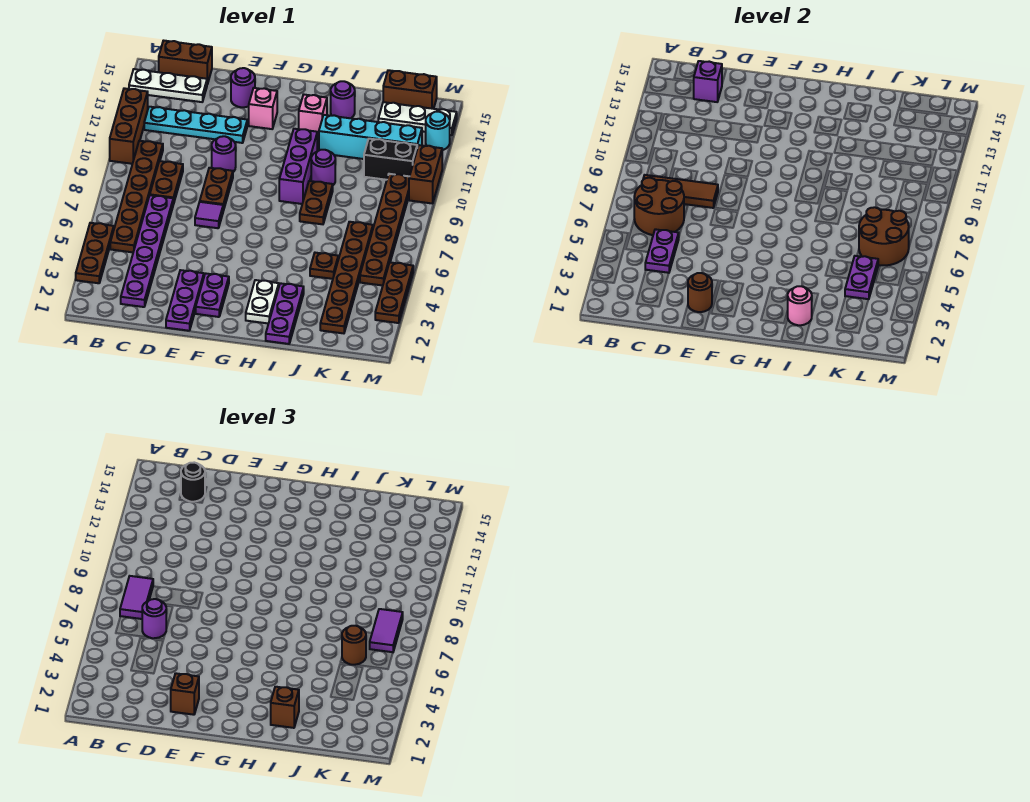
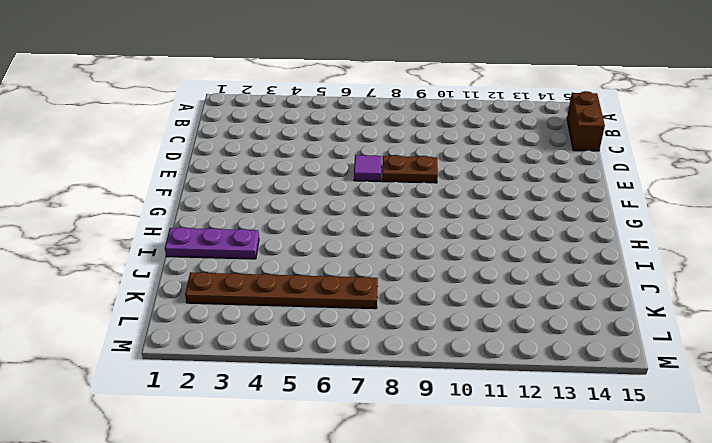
none -> brown plate A3:A5 level 1
none -> brown brick A10:A12 level 1
none -> white plate A14:C14 level 1
none -> brown plate B5:B10 level 1

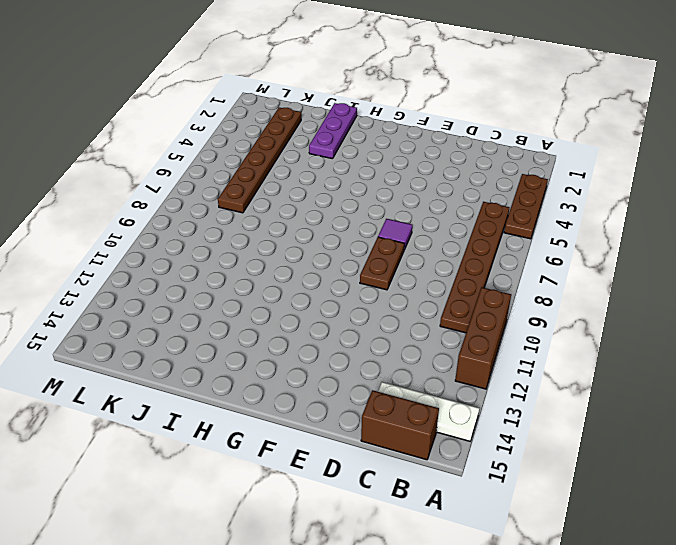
none -> cyan plate B12:E12 level 1
none -> purple plate C2:C7 level 1
none -> brown plate C8:C9 level 1
none -> purple plate E1:E3 level 1

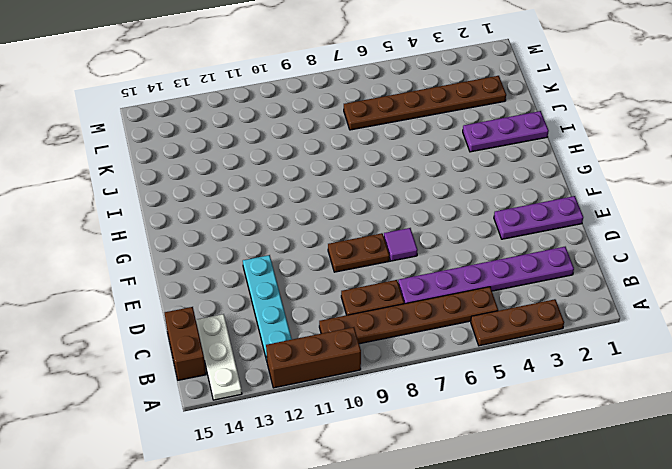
none -> purple round brick E10 level 1
none -> purple round brick E14 level 1
none -> purple plate F2:F3 level 1
none -> pink brick F13 level 1

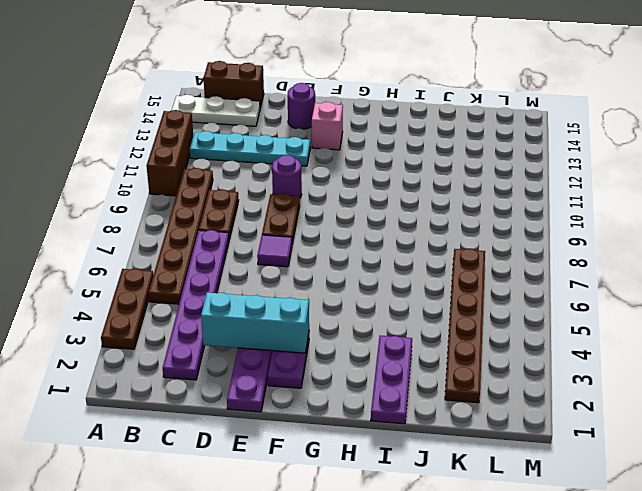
cyan brick D3:F3 level 2 -> none
none -> white plate H2:H3 level 1
none -> purple brick H9:H11 level 1
none -> pink brick H13 level 1
none -> brown plate I8:I9 level 1

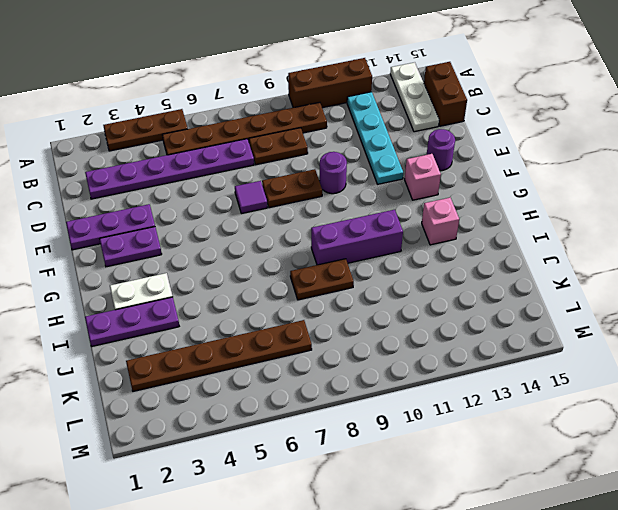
none -> purple round brick I10 level 1
none -> cyan brick I12:L12 level 1
none -> purple round brick I14 level 1
none -> brown plate J5 level 1

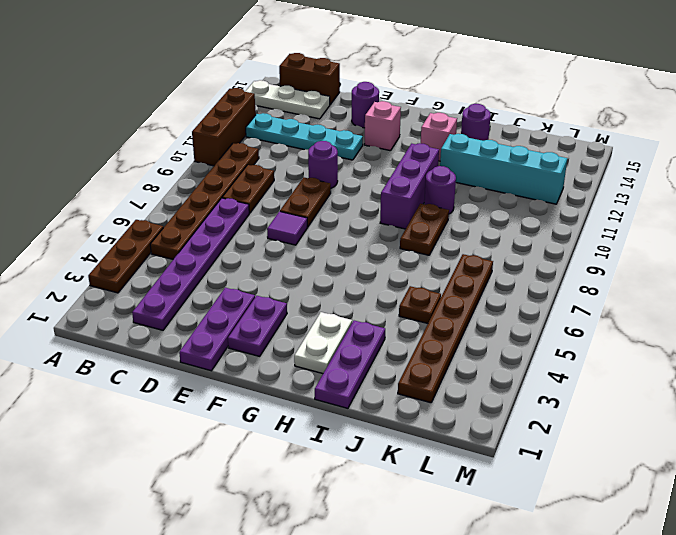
none -> black brick K11:L11 level 1
none -> white plate K14:M14 level 1
none -> brown brick K15:L15 level 1
none -> brown plate L5:L10 level 1

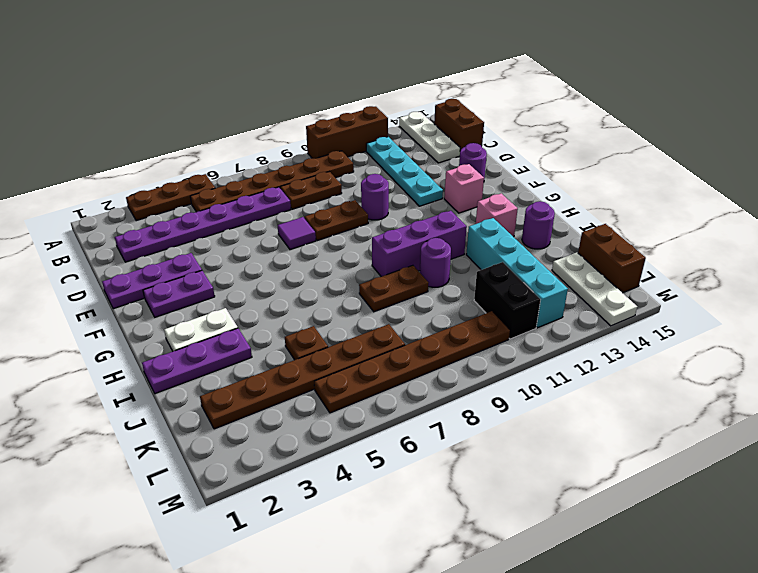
none -> brown plate M3:M5 level 1
none -> brown brick M10:M11 level 1
none -> cyan round brick M13 level 1
none -> brown round brick B6:C7 level 2

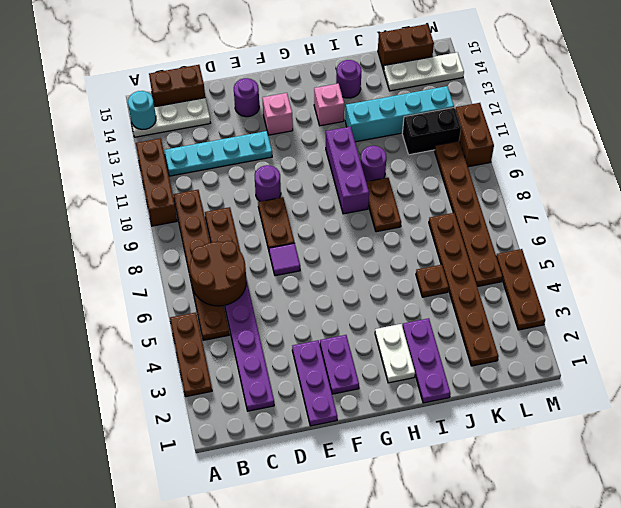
cyan round brick A14 level 2 -> cyan round brick M13 level 1
none -> brown tile B8:D8 level 2
none -> purple plate C4:C5 level 2
none -> purple brick C14 level 2
none -> brown round brick E2 level 2

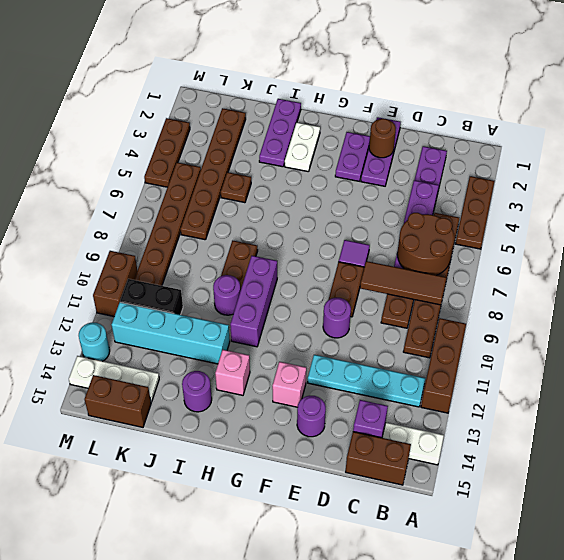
none -> pink round brick I2 level 2
none -> purple plate K4:K5 level 2
none -> brown round brick K6:L7 level 2
none -> purple tile B7:B8 level 3

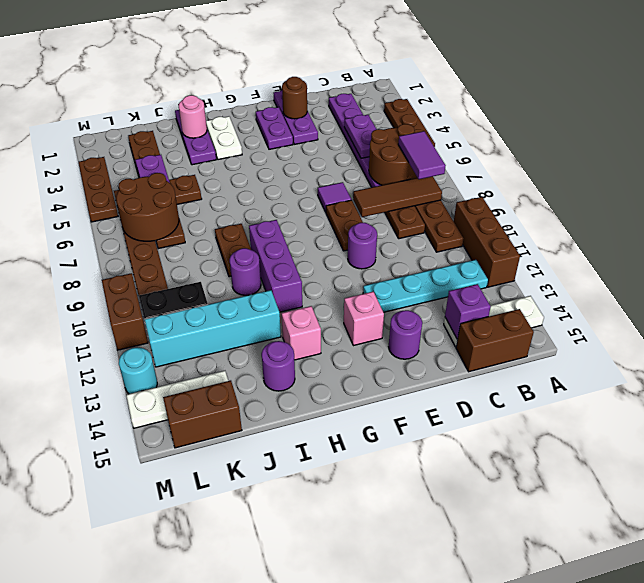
none -> purple round brick C6 level 3
none -> black round brick C14 level 3
none -> brown brick E2 level 3
none -> brown brick I2 level 3

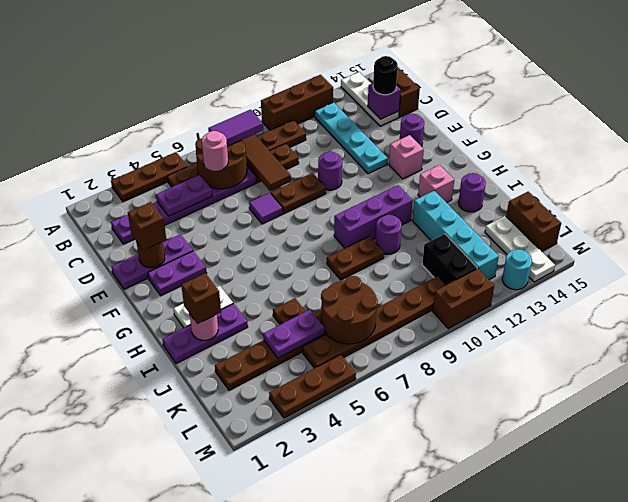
pink round brick C6 level 3 -> purple round brick C6 level 3
none -> brown round brick K6 level 3
none -> purple tile L7:L8 level 3

